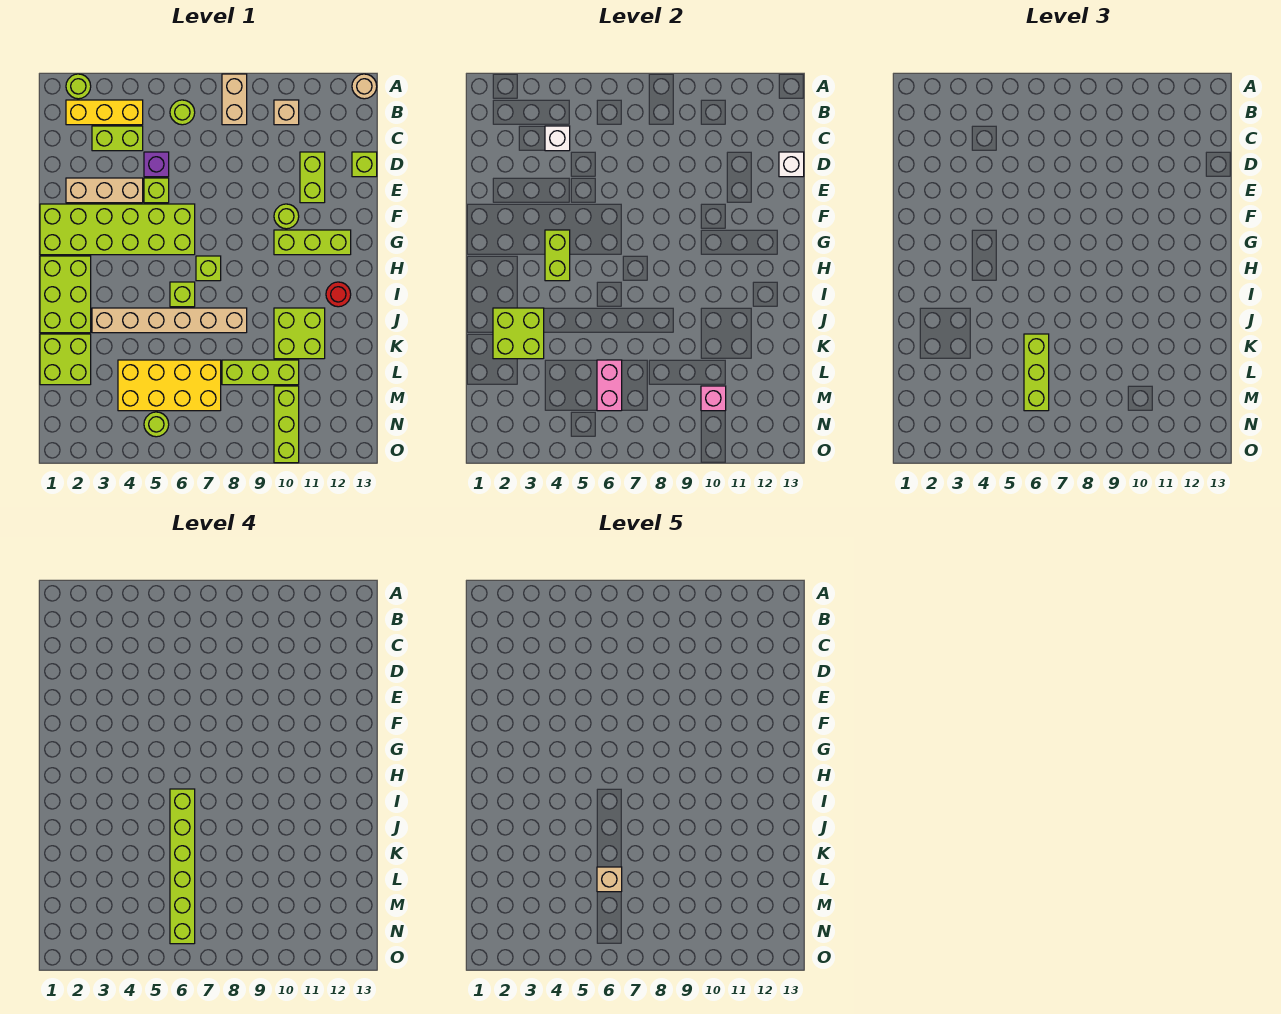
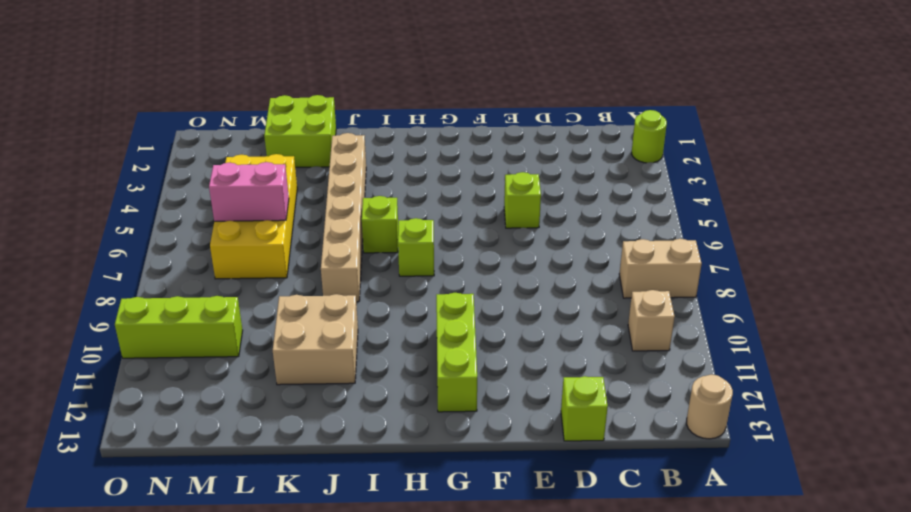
tan brick J10:K11 level 1 -> lime brick J10:K11 level 1
none -> yellow brick B2:B4 level 1
none -> lime round brick B6 level 1
none -> lime brick C3:C4 level 1
none -> purple brick D5 level 1

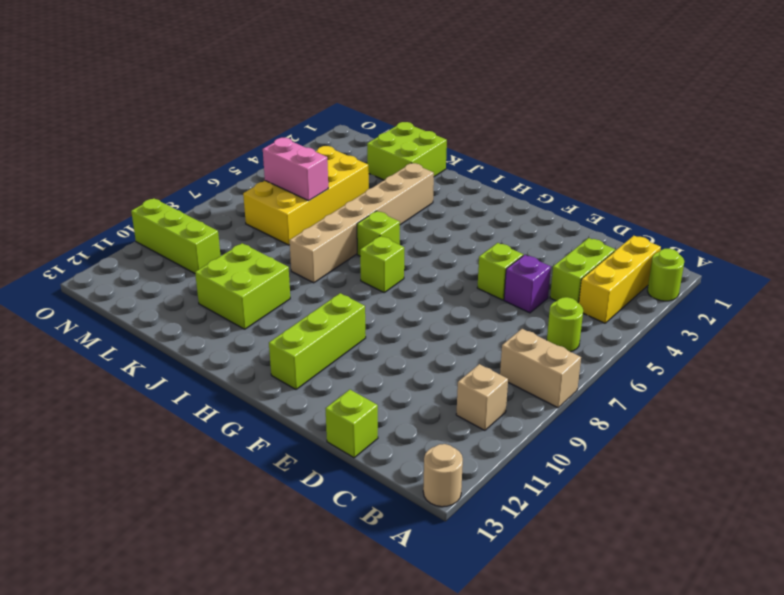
none -> lime brick D11:E11 level 1
none -> tan brick E2:E4 level 1
none -> lime brick F1:G6 level 1
none -> lime round brick F10 level 1

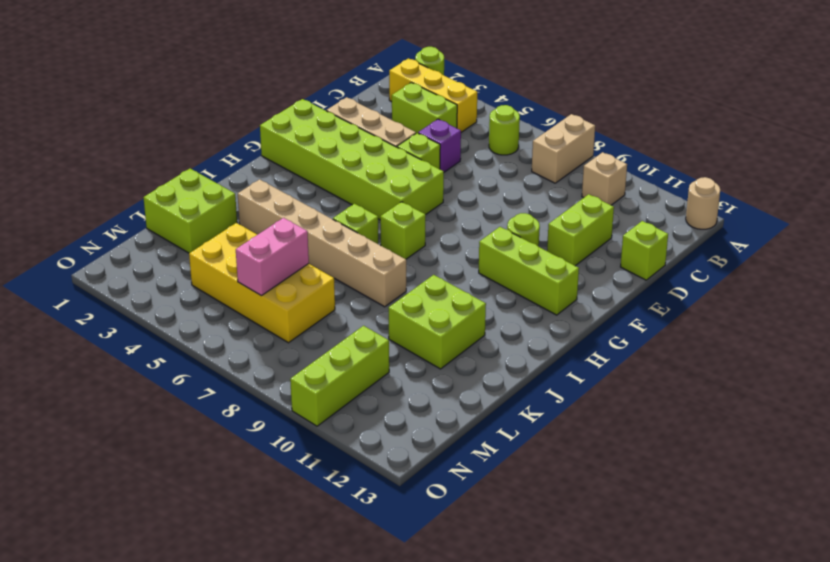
none -> lime brick H1:J2 level 1
none -> red round brick I12 level 1
none -> lime brick L8:L10 level 1
none -> lime round brick N5 level 1

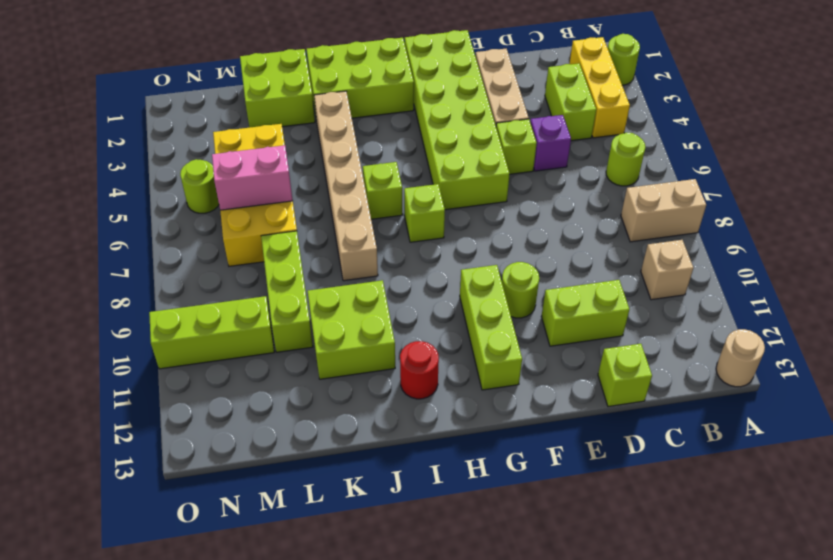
none -> white brick C4 level 2
none -> white brick D13 level 2
none -> lime brick G4:H4 level 2
none -> lime brick J2:K3 level 2

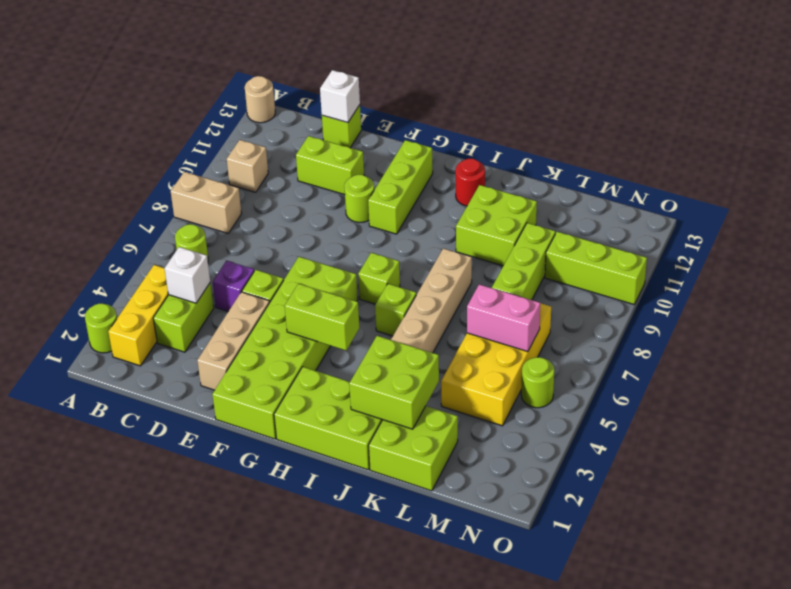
none -> pink brick M10 level 2
none -> lime brick K6:M6 level 3
none -> lime brick I6:N6 level 4
none -> tan brick L6 level 5

